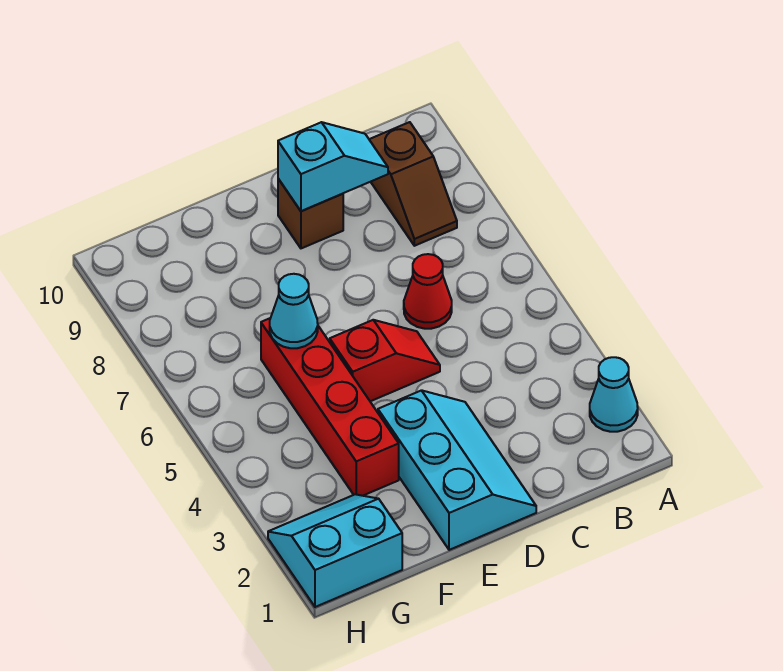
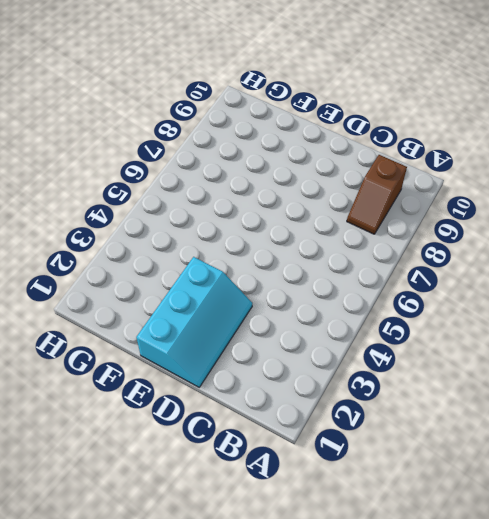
none -> cyan cone A2 level 1
none -> red cone C6 level 1

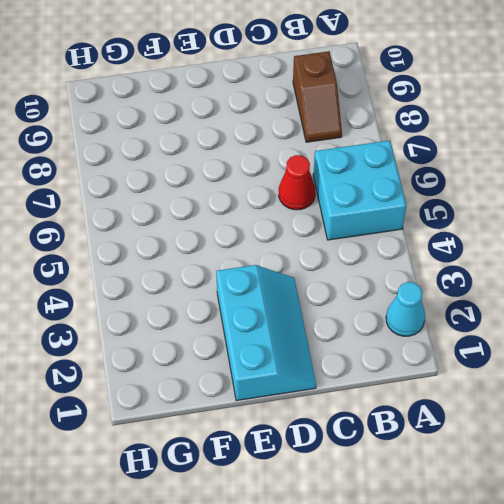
cyan brick A5:B6 level 1 -> none
none -> red slope D5:E5 level 1 top E
none -> brown brick D9 level 1

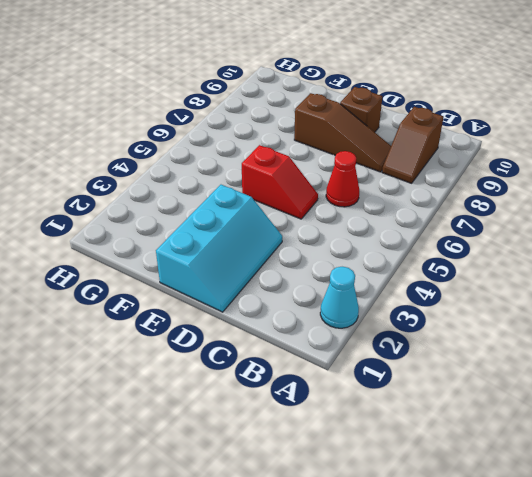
brown slope C8:E8 level 1 top E -> none
none -> red brick F3:F6 level 1
none -> cyan slope G1:H2 level 1 top 1

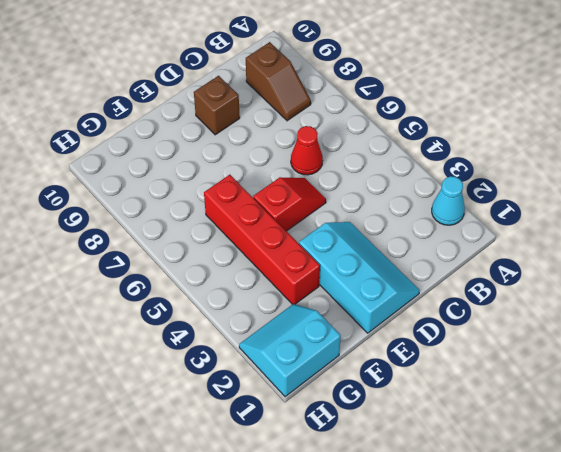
none -> cyan slope C9:D9 level 2 top D
none -> cyan cone F6 level 2

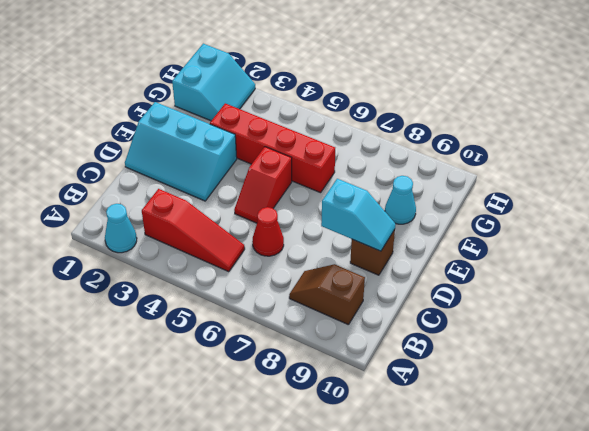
red slope B3:B5 level 1 top 3 -> none
cyan slope D8:D9 level 2 top 8 -> cyan slope C9:D9 level 2 top D
cyan cone F9 level 1 -> cyan cone F6 level 2

